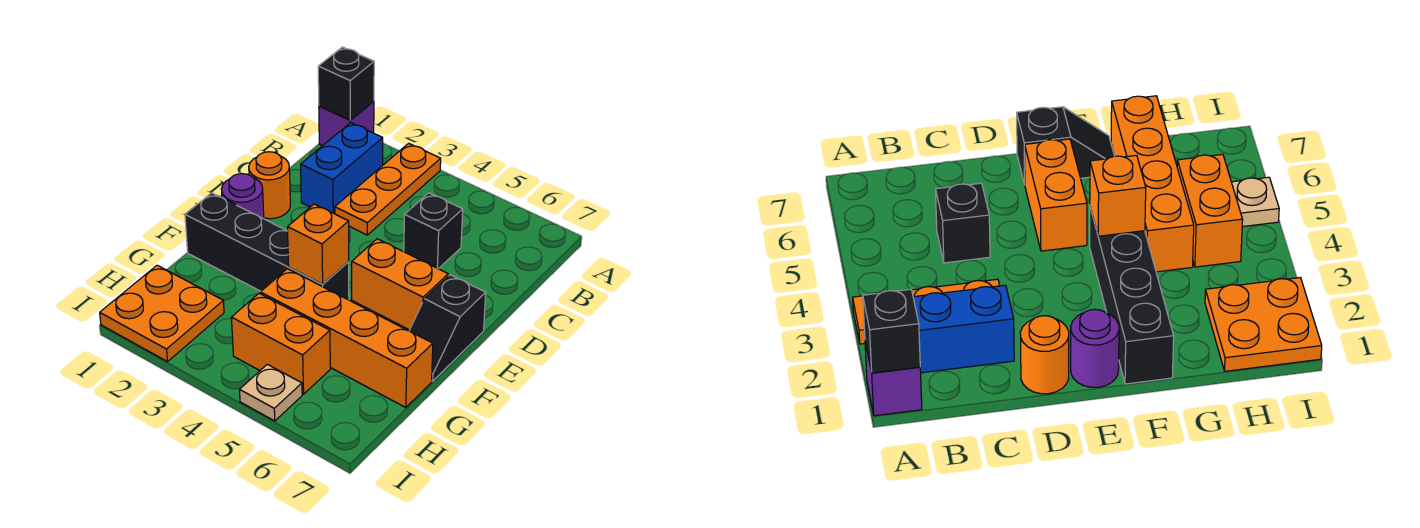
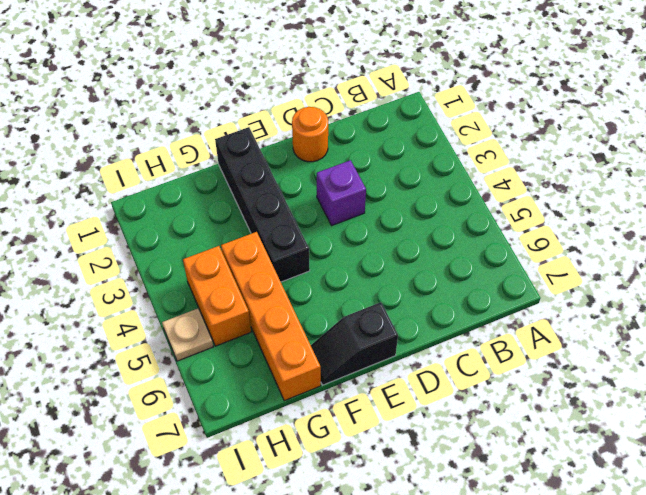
purple brick D3 level 1 -> purple brick A1 level 1
none -> orange plate A3:C3 level 1
none -> blue brick B2:C2 level 1
none -> black brick C5 level 1

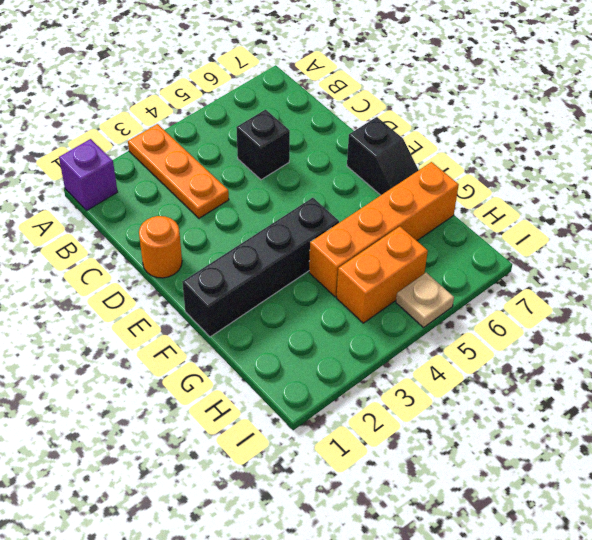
none -> blue brick B2:C2 level 1
none -> purple round brick E1 level 1
none -> orange brick E5:E6 level 1

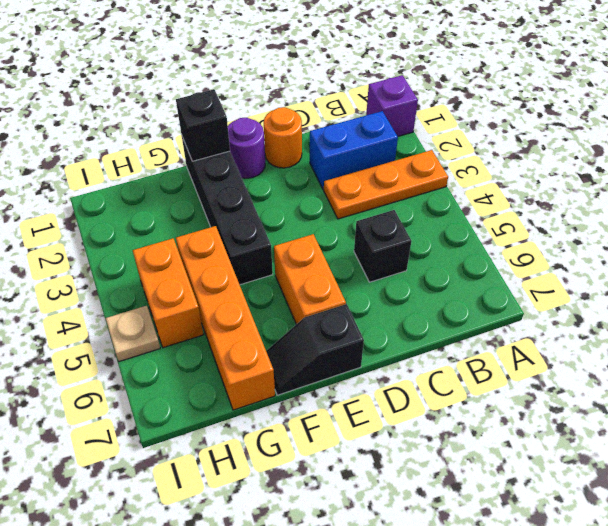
black brick F1 level 2 -> black brick A1 level 2
none -> orange plate H1:I2 level 1
none -> orange brick F4 level 2

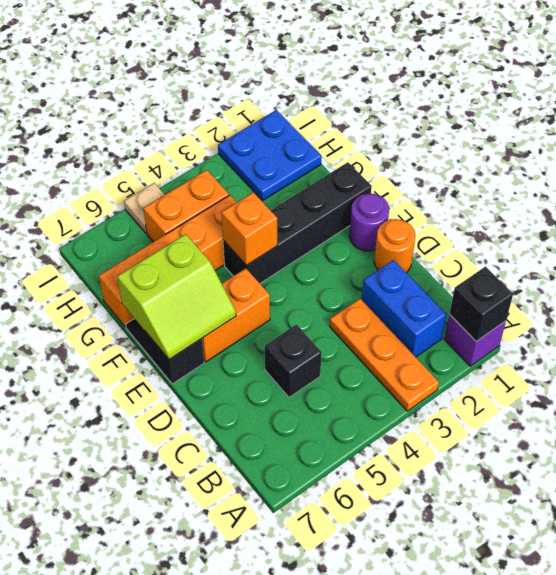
lime slope E6:F7 level 2 top F -> none
blue plate H1:I2 level 1 -> orange plate H1:I2 level 1

